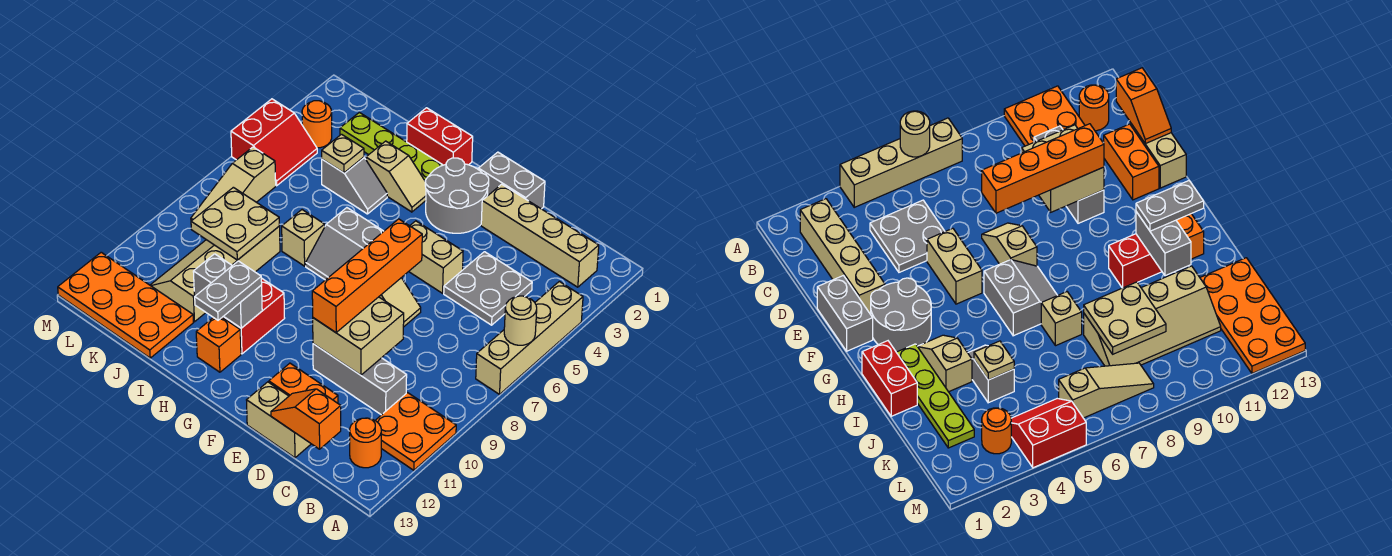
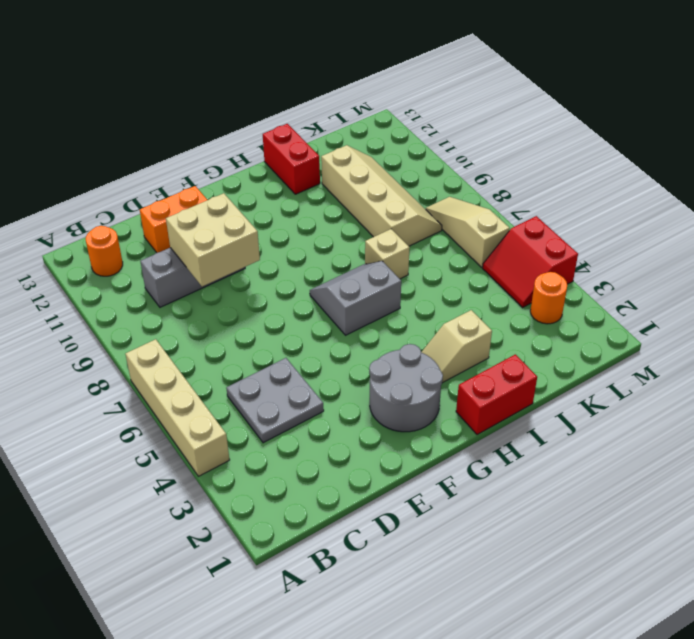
red brick I12:I13 level 1 -> red brick H10:H11 level 1
none -> orange plate A10:B11 level 1
none -> tan brick B2:E2 level 1
none -> tan brick D13:E13 level 1
none -> grey brick E1:F1 level 1

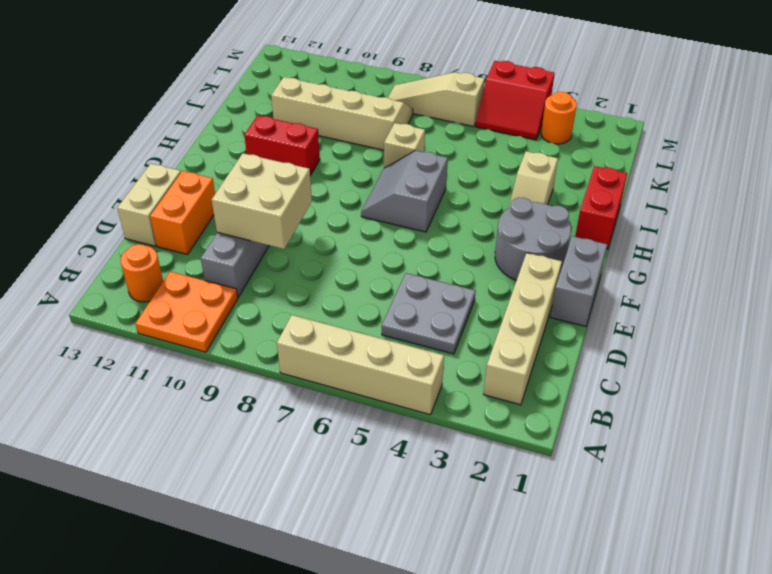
none -> tan brick E5:F5 level 1
none -> tan slope E7:F7 level 1 top F
none -> lime plate H2:K2 level 1
none -> orange brick H12 level 1

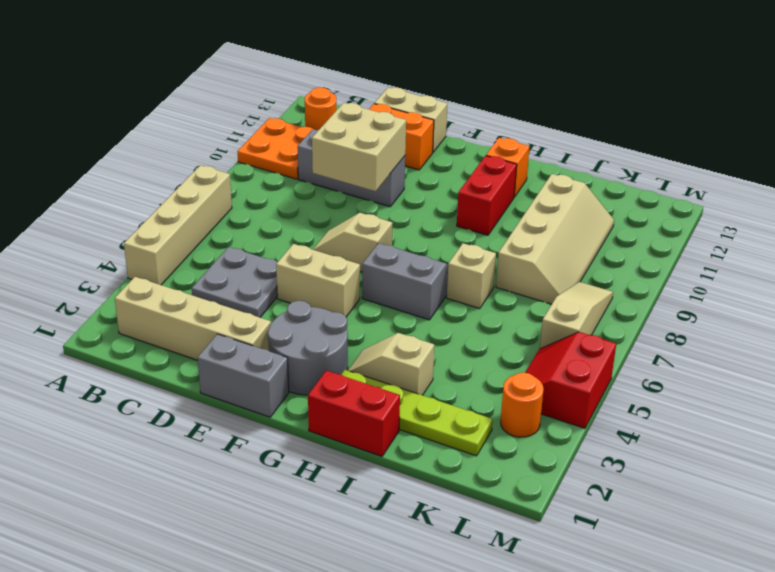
none -> grey slope I4:J4 level 1 top J
none -> orange plate J12:M13 level 1
none -> tan round brick A6 level 2
none -> orange slope C13:D13 level 2 top C

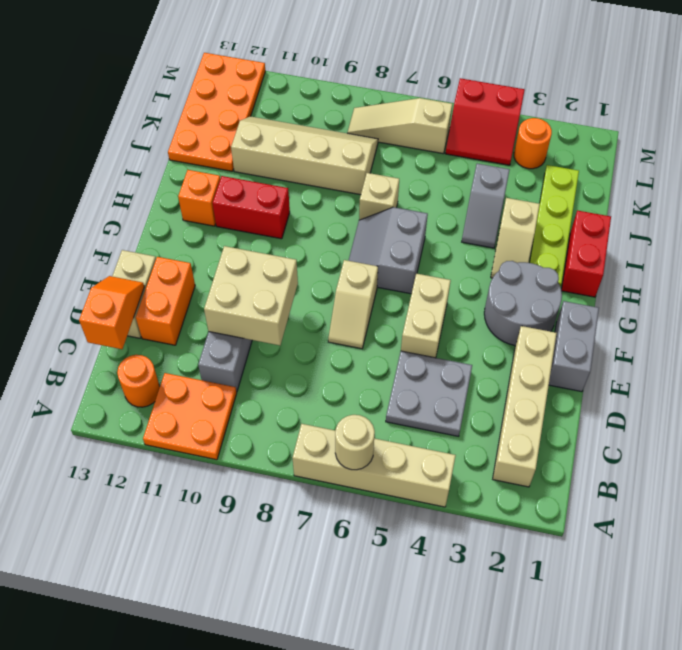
none -> grey brick H11:I11 level 2
none -> tan plate J4 level 2
none -> tan plate J8:K9 level 2
none -> orange brick E7:E10 level 3

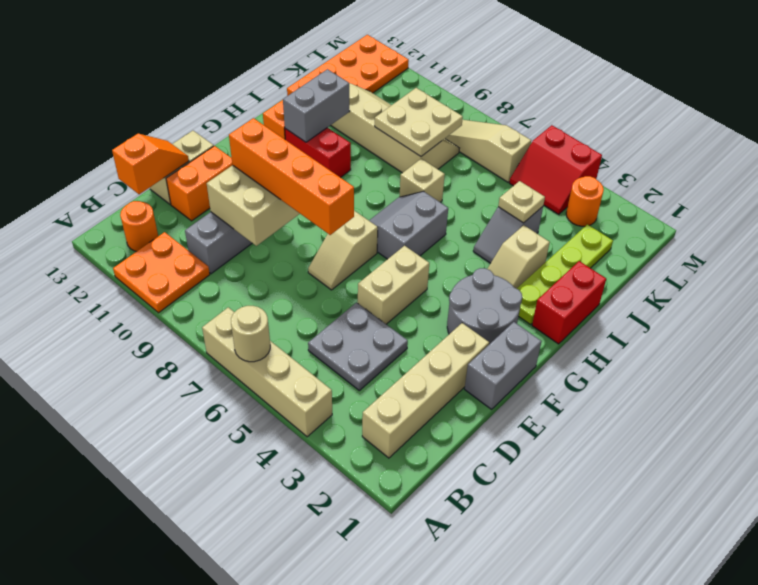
none -> grey plate H11:H12 level 3

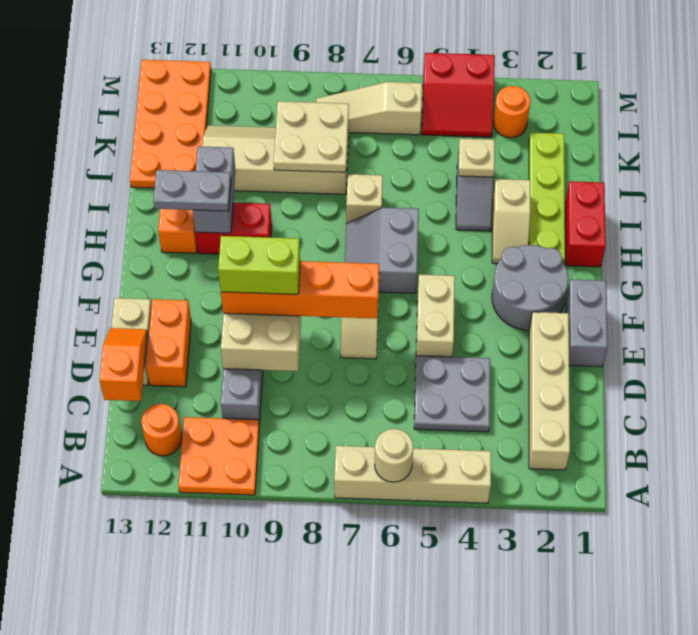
lime brick E9:E10 level 4 -> none

